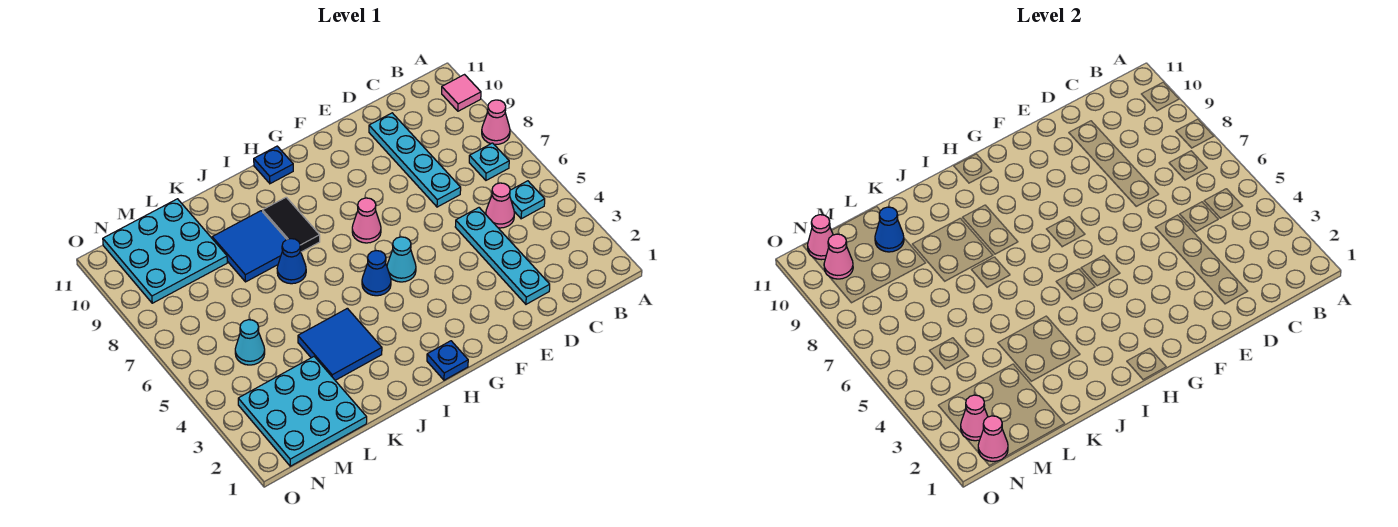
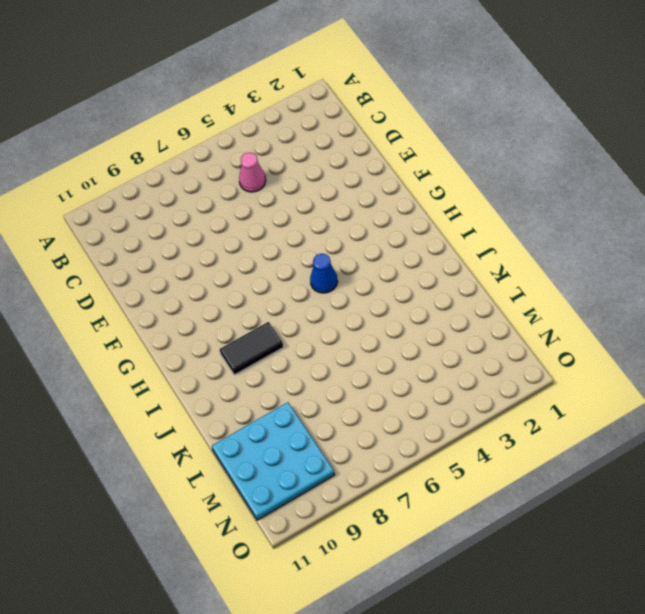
none -> pink cone A8 level 1
none -> pink tile A10 level 1
none -> cyan plate B5 level 1

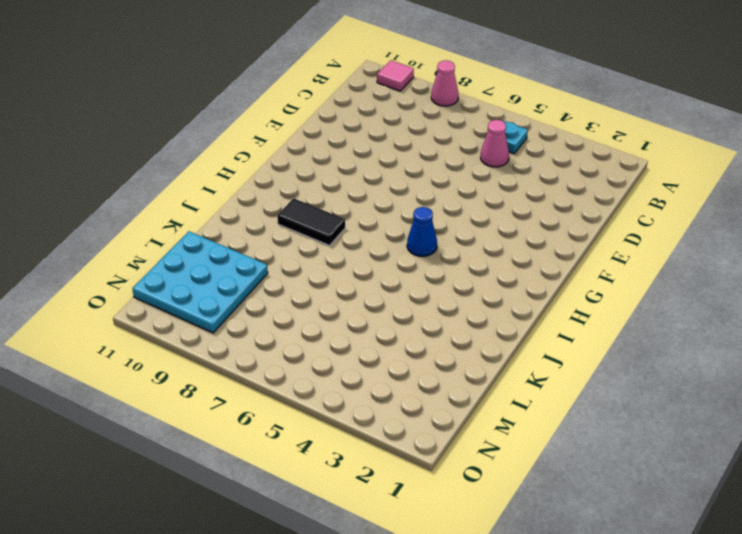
none -> cyan plate B7 level 1
none -> cyan plate D2:D5 level 1
none -> cyan plate D7:D10 level 1

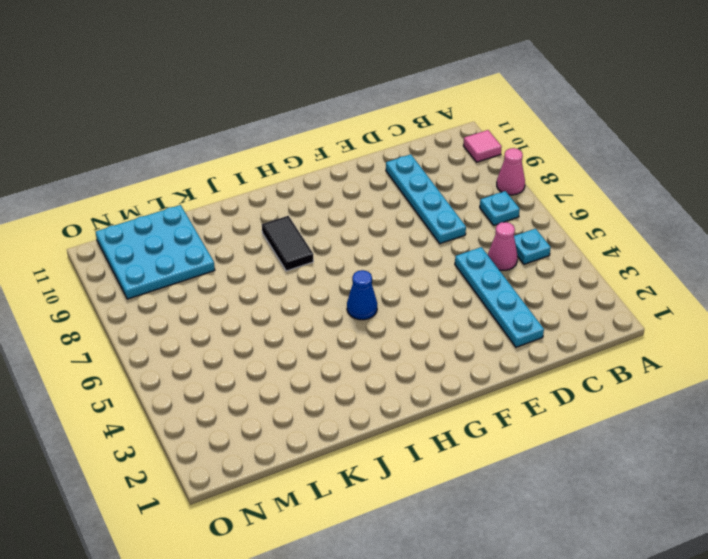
none -> cyan cone G5 level 1
none -> pink cone G7 level 1
none -> blue plate H1 level 1

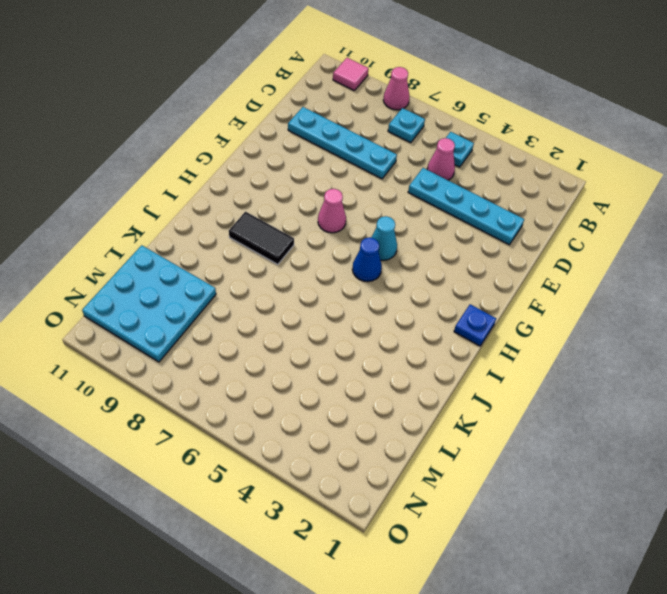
none -> blue plate H11 level 1
none -> blue tile J3:K4 level 1
none -> blue cone J7 level 1

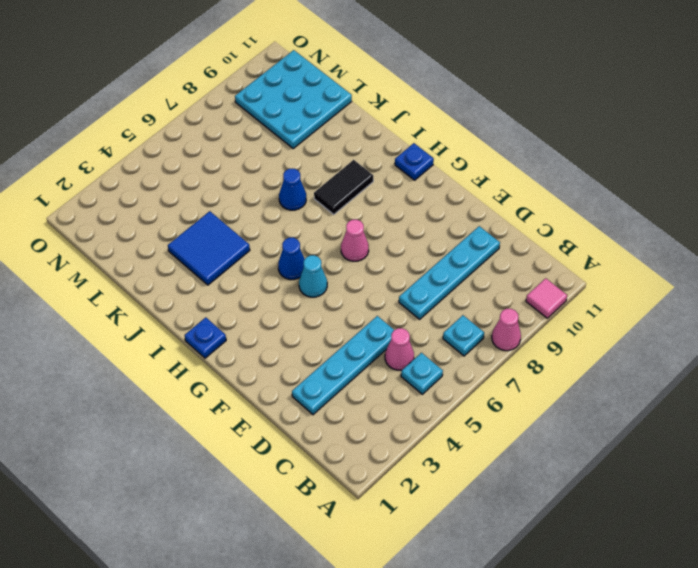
none -> blue tile J8:K9 level 1
none -> cyan plate L1:N3 level 1
none -> cyan cone M5 level 1

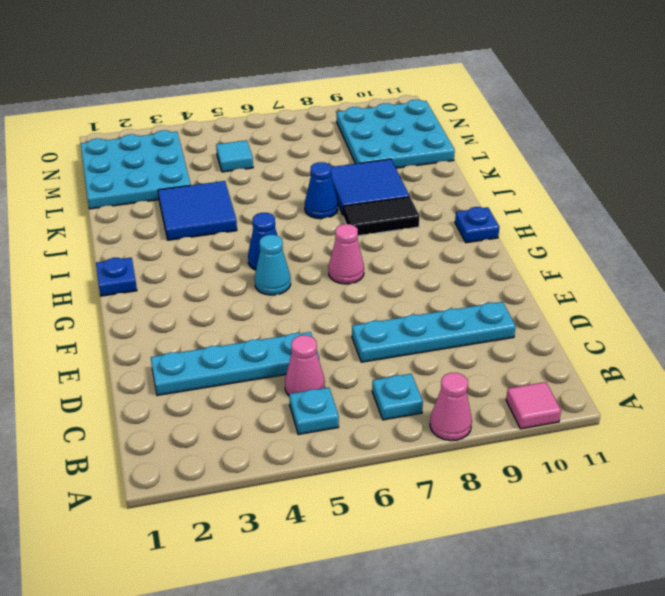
cyan tile M5 level 1 -> cyan cone M5 level 1
none -> blue cone L10 level 2
none -> pink cone N1 level 2
none -> pink cone N2 level 2

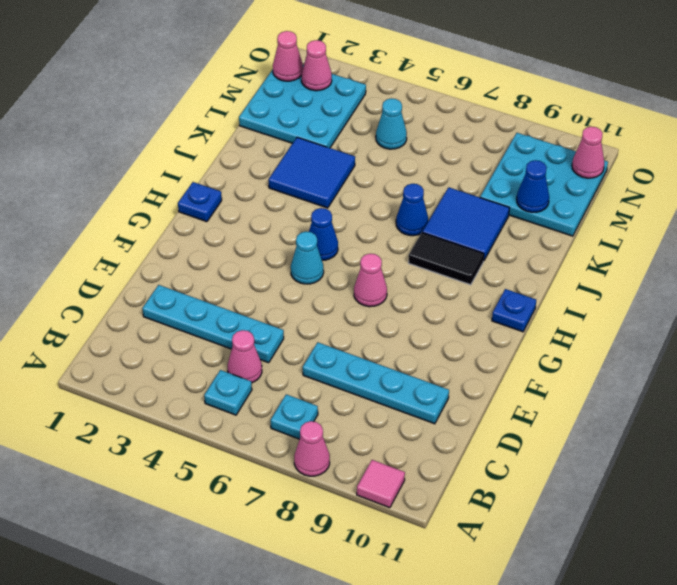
none -> pink cone N10 level 2

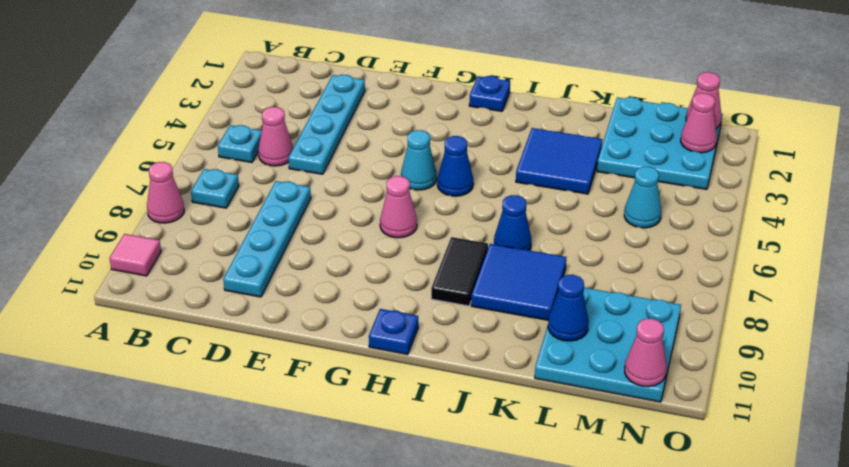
none -> pink cone N10 level 2

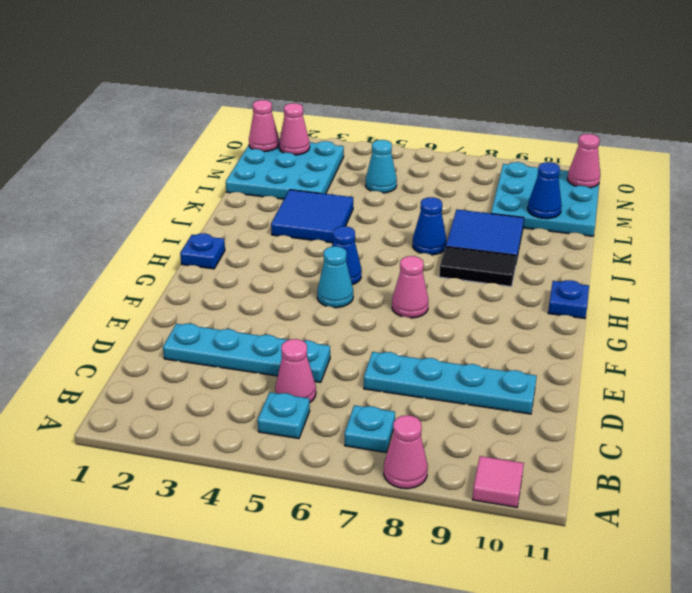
none -> pink cone N10 level 2

